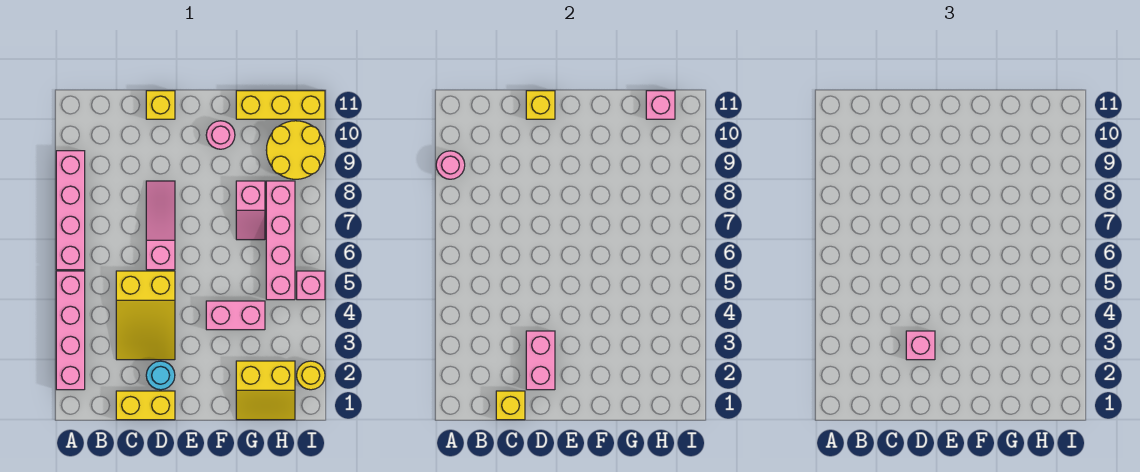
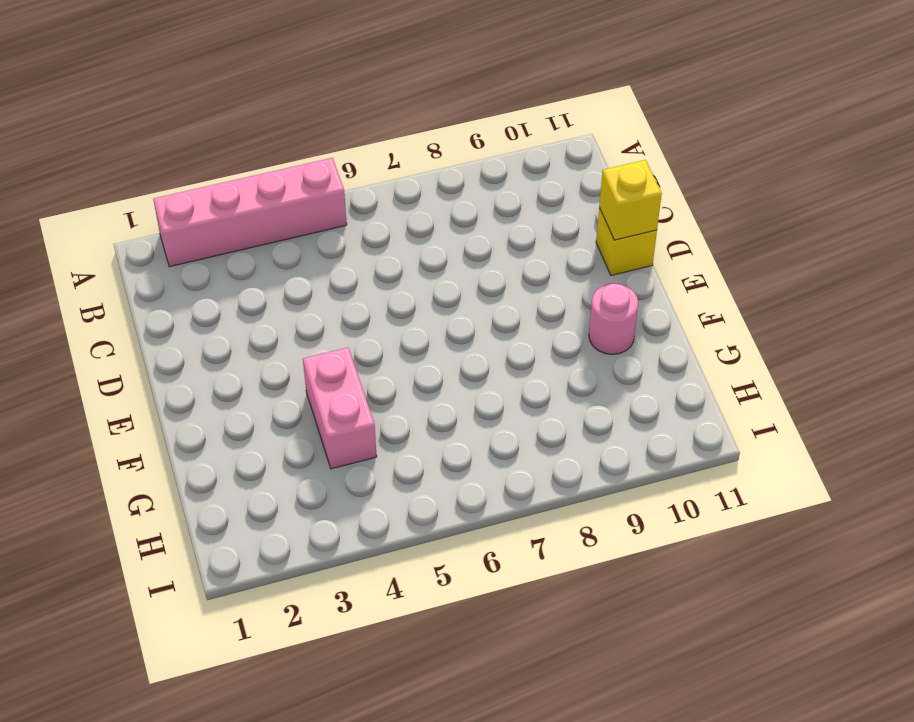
none -> pink brick A6:A9 level 1
none -> yellow brick C1:D1 level 1
none -> yellow slope C3:D5 level 1 top 5

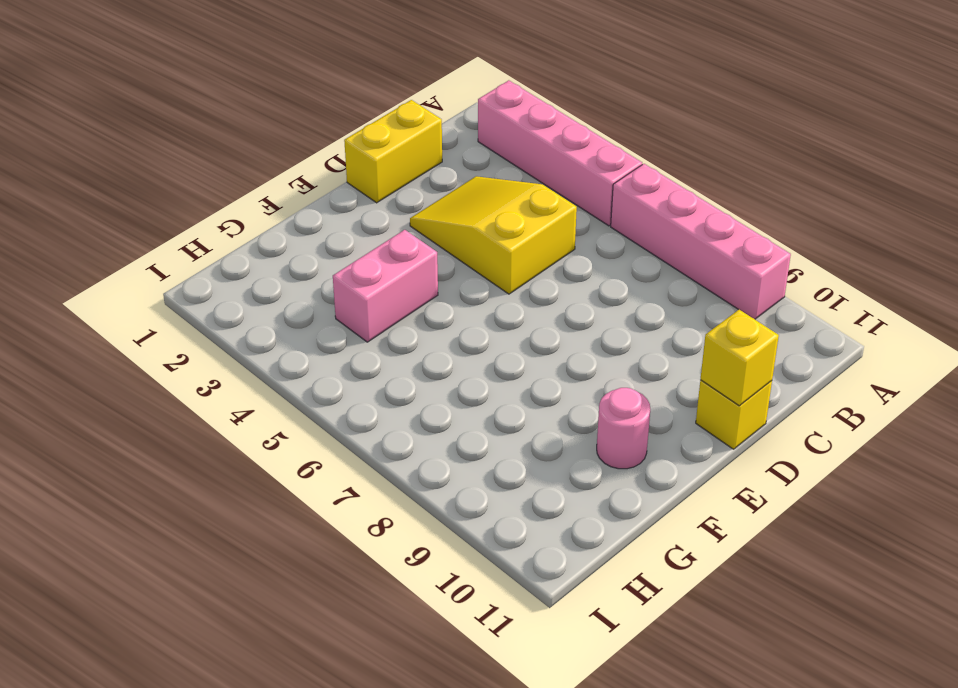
none -> cyan round brick D2 level 1
none -> pink slope D6:D8 level 1 top 6
none -> yellow slope G1:H2 level 1 top 2

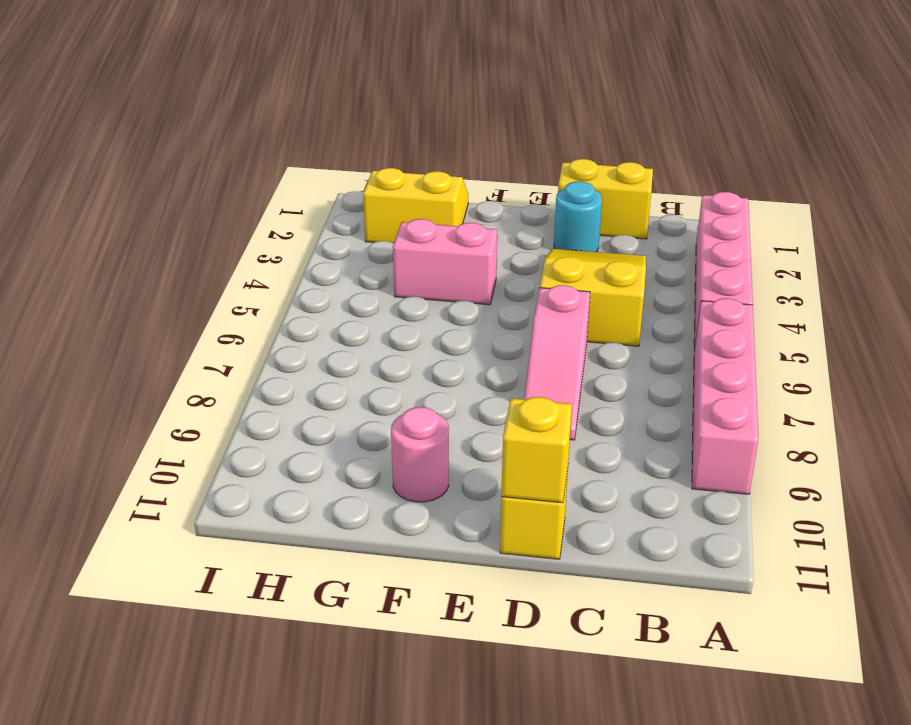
none -> pink slope G7:G8 level 1 top 8
none -> yellow brick G11:I11 level 1
none -> pink brick H5:H8 level 1

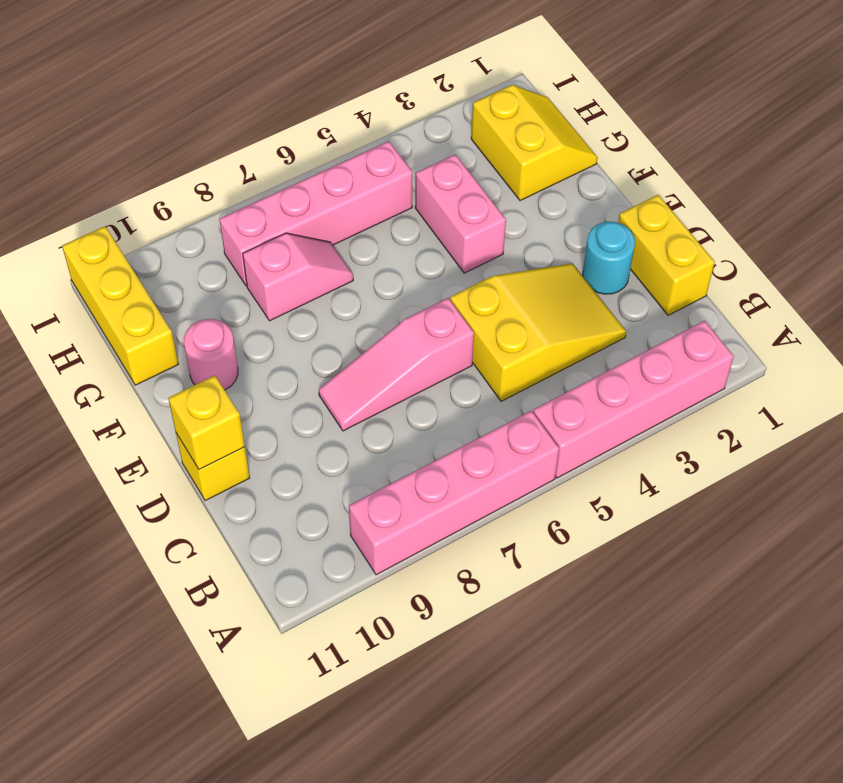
none -> yellow round brick H9:I10 level 1
none -> yellow round brick I2 level 1
none -> pink brick I5 level 1

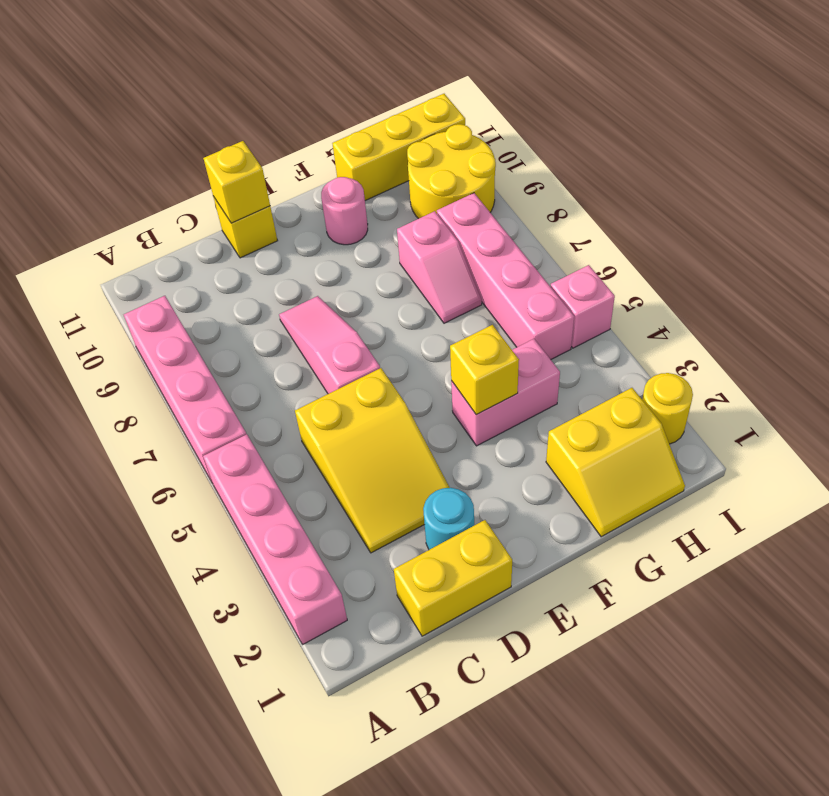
yellow brick F4 level 2 -> yellow brick C1 level 2
none -> pink round brick A9 level 2
none -> pink brick D2:D3 level 2
none -> pink brick H11 level 2

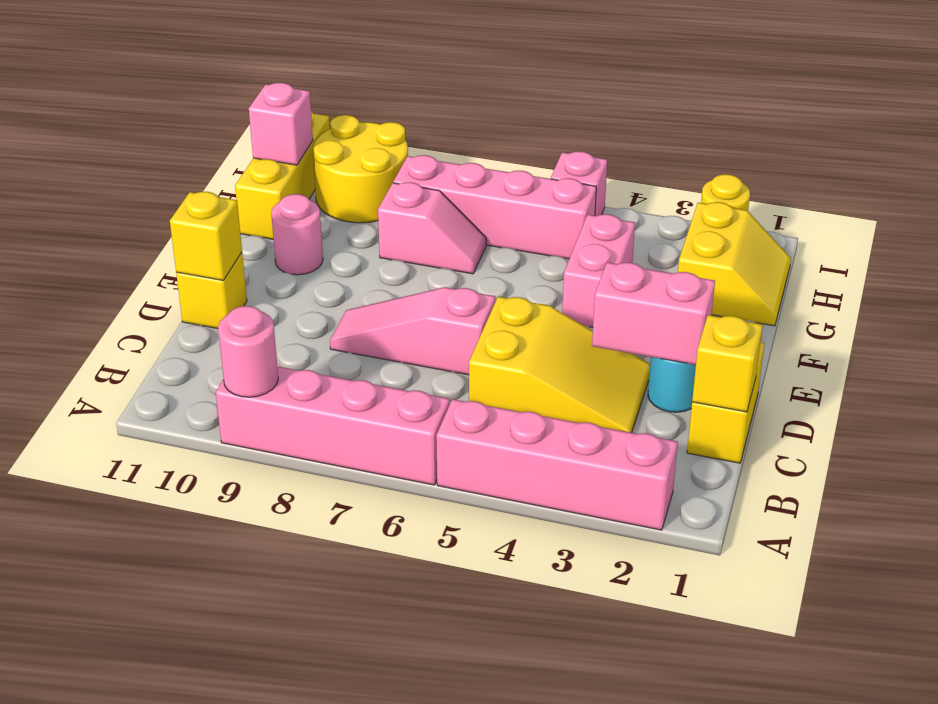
none -> pink brick D3 level 3

